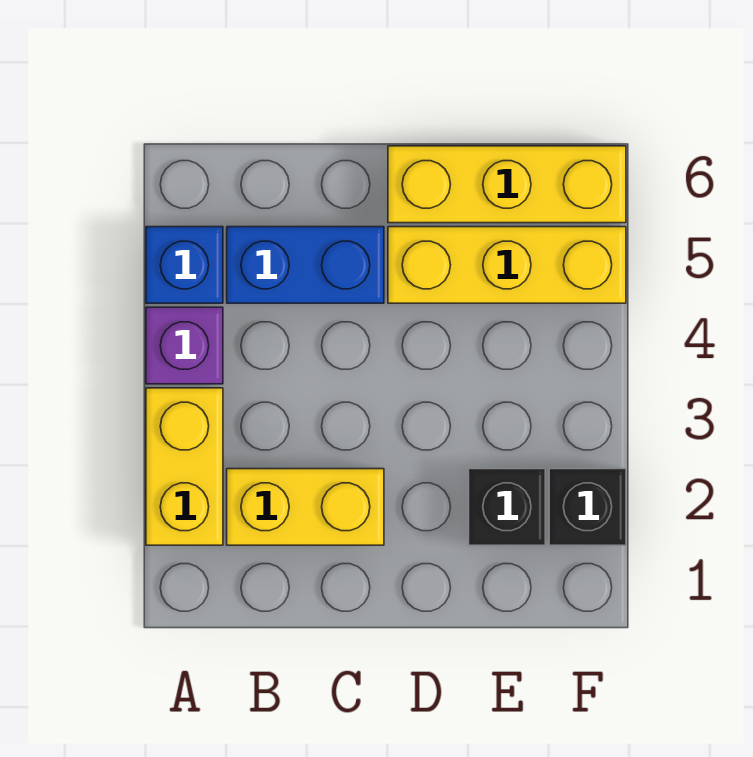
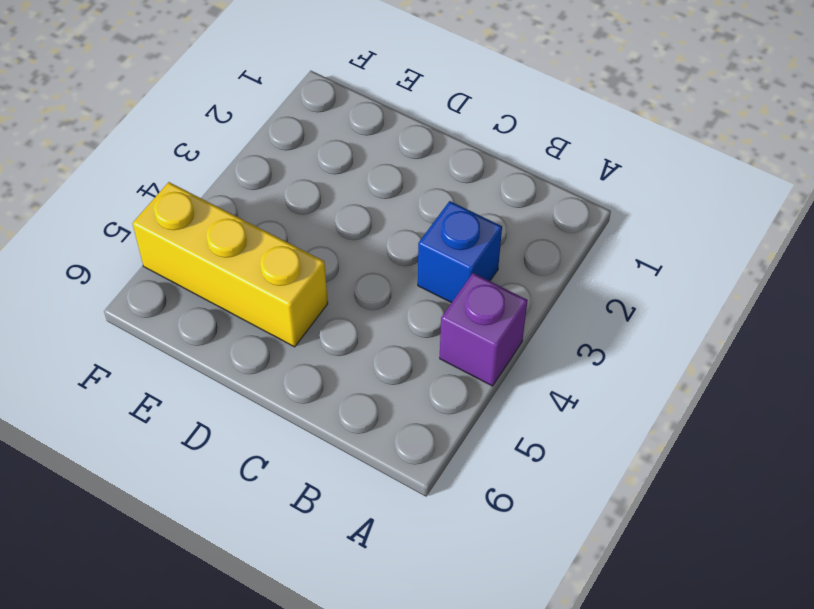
blue brick B3 level 1 -> blue brick A5 level 1
none -> yellow brick A2:A3 level 1
none -> yellow brick B2:C2 level 1

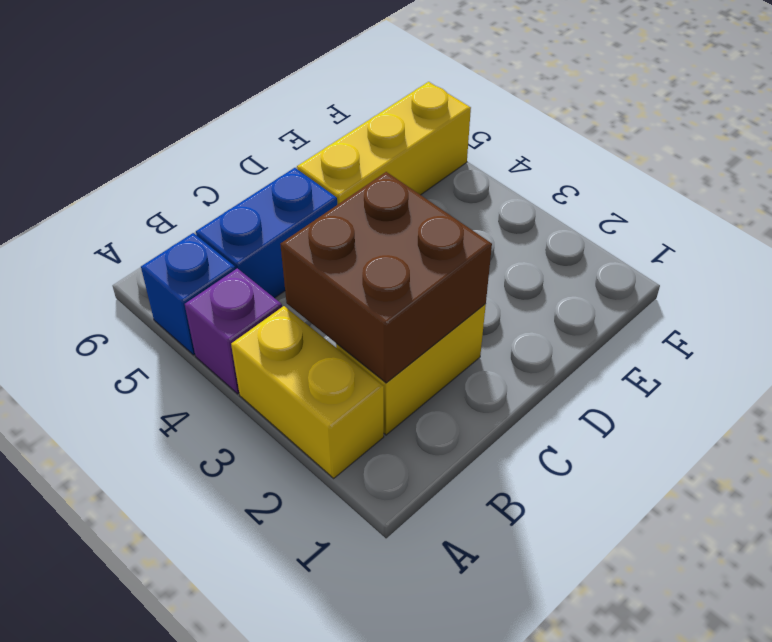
brown brick B2:C3 level 2 -> none
none -> yellow brick D6:F6 level 1
none -> black brick E2 level 1

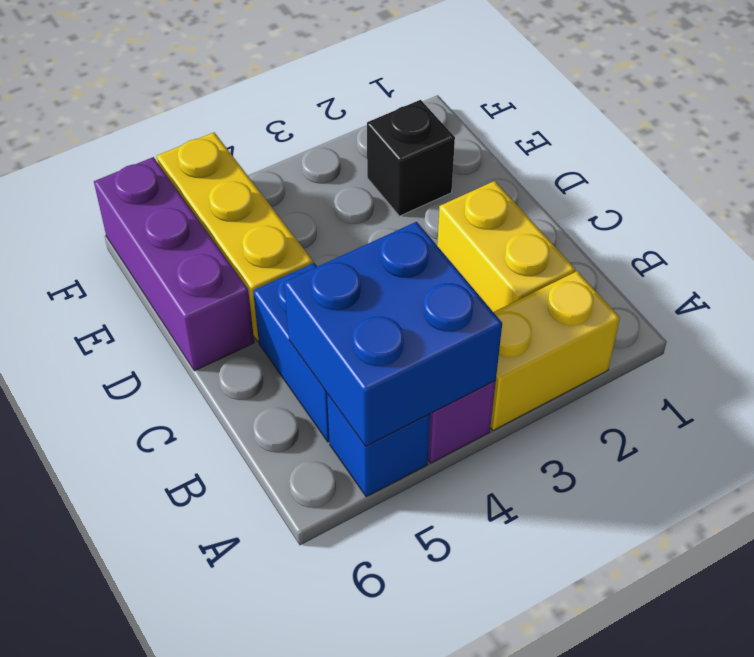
blue brick A4:B5 level 2 -> none
purple brick D6:F6 level 1 -> yellow brick D6:F6 level 1
none -> black brick F2 level 1

